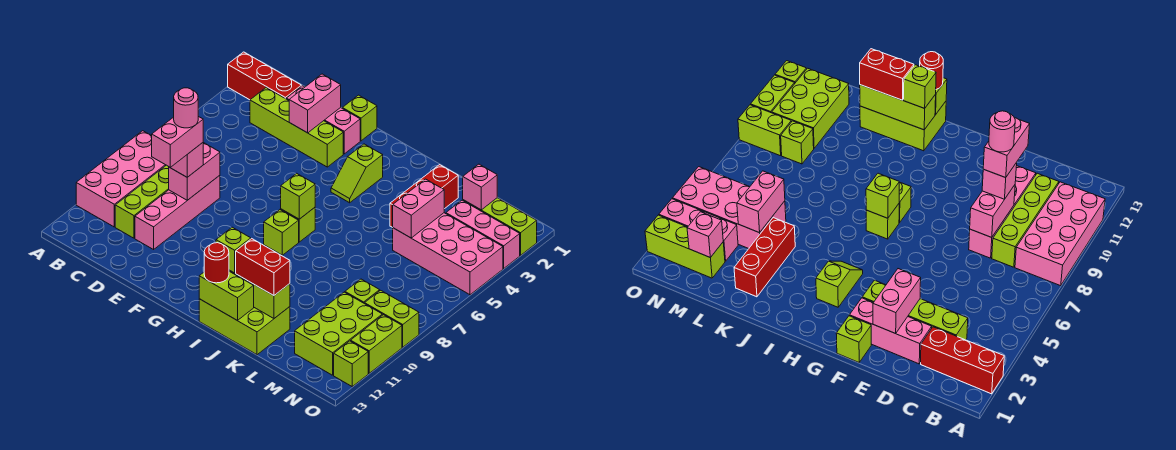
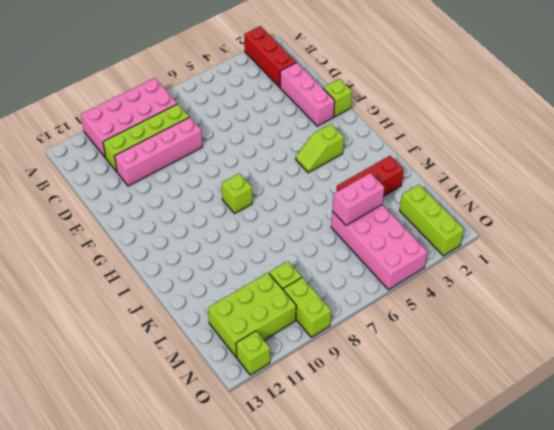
none -> lime brick C3:F3 level 1
none -> lime brick H7 level 1
none -> lime brick I12:K13 level 1
none -> pink brick M3:O3 level 1

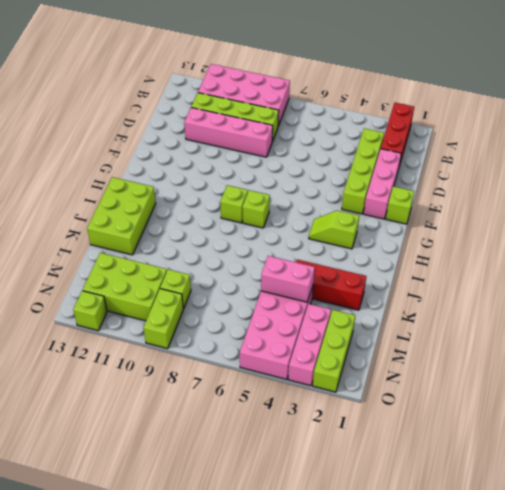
none -> lime brick O10:O11 level 1
none -> pink brick D8:D9 level 2
none -> pink brick E2:E3 level 2
none -> lime brick H7 level 2

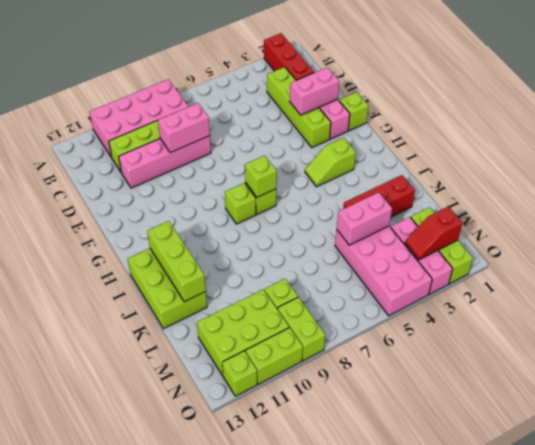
red slope N2:N3 level 2 top 2 -> none
none -> lime brick I13:J13 level 2
none -> pink brick M2 level 2
none -> pink brick D9 level 3
none -> lime brick I12 level 3

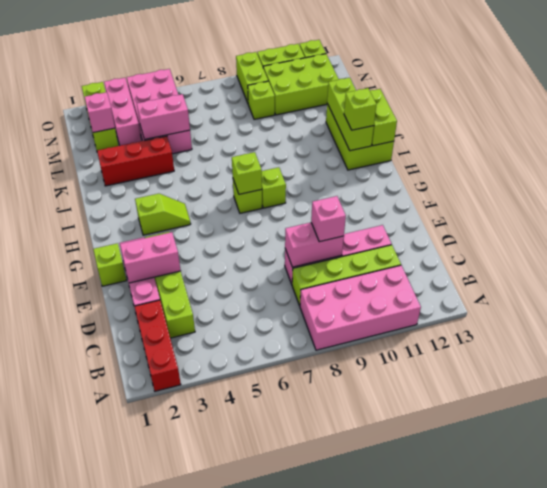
none -> red round brick I13 level 3
none -> red brick J12:K12 level 3
none -> pink brick D9:D10 level 4
none -> pink round brick D9 level 5

